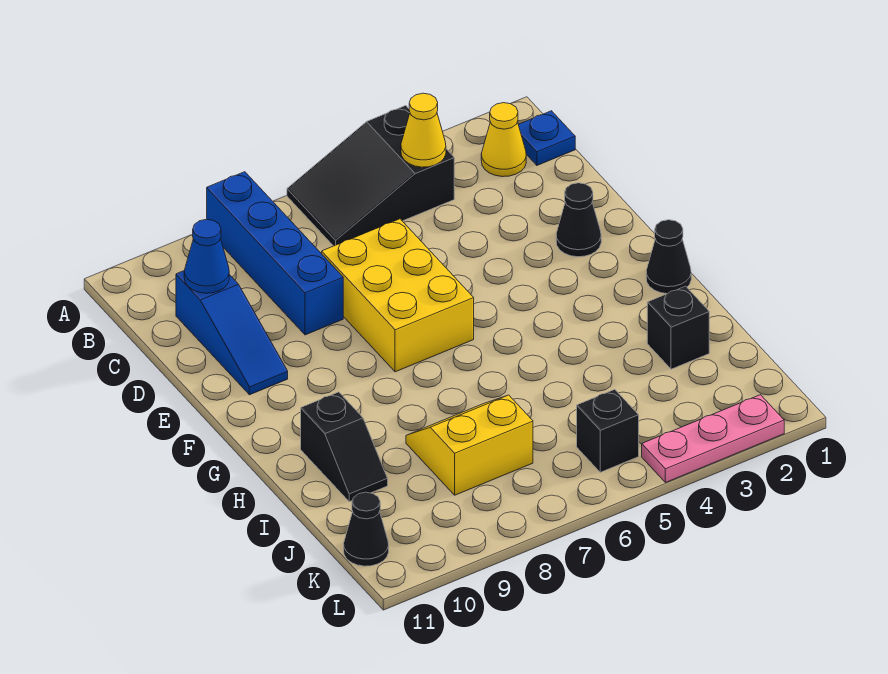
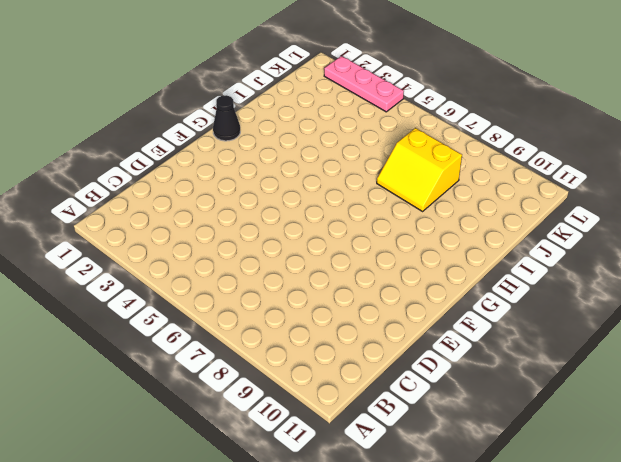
none -> black slope A4:B6 level 1 top 4
none -> blue brick A8:D8 level 1
none -> blue plate B1 level 1

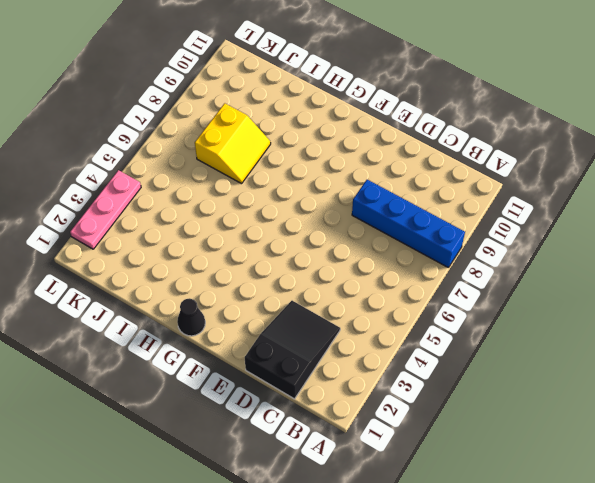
black slope C1:D3 level 1 top 1 -> black slope A4:B6 level 1 top 4
none -> blue plate B1 level 1
none -> yellow cone B2 level 1
none -> blue slope C10:E10 level 1 top C

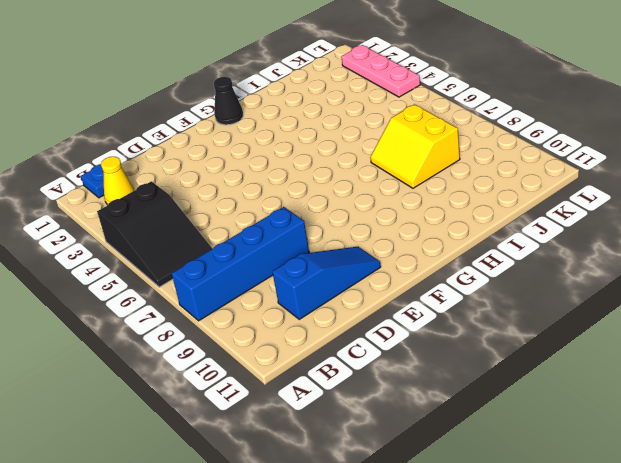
none -> yellow brick D6:F7 level 1
none -> black cone E2 level 1
none -> black slope H10:I10 level 1 top H

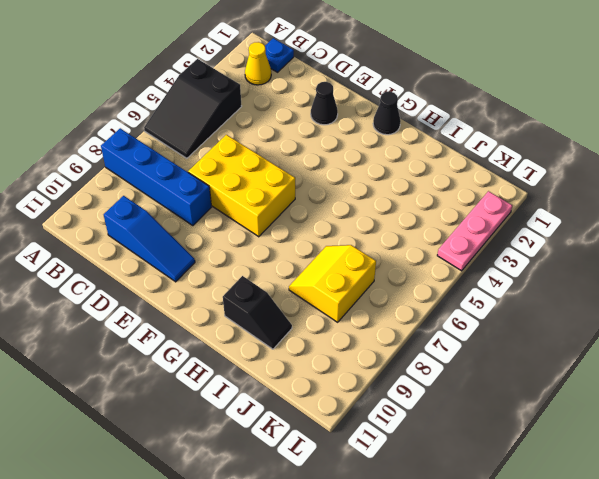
none -> black brick I2 level 1
none -> black brick K5 level 1
none -> black cone K11 level 1

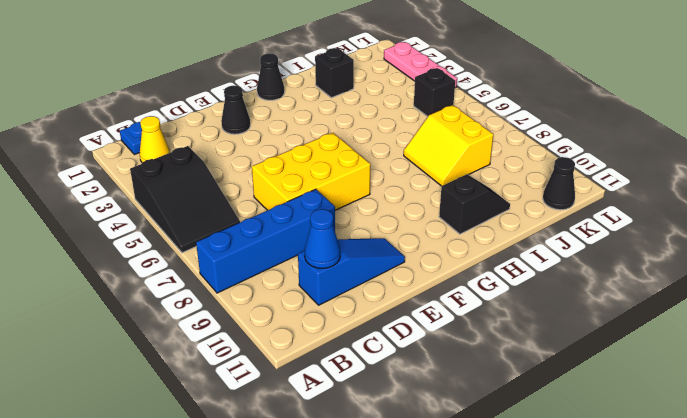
none -> yellow cone B4 level 2

